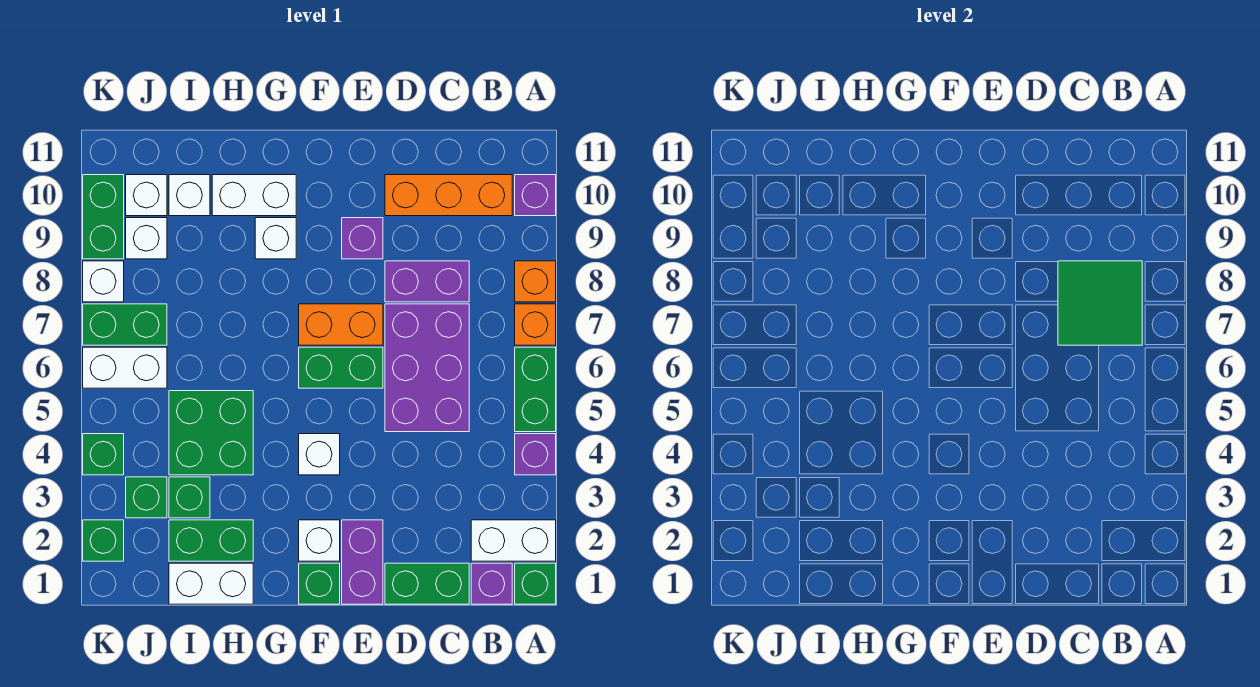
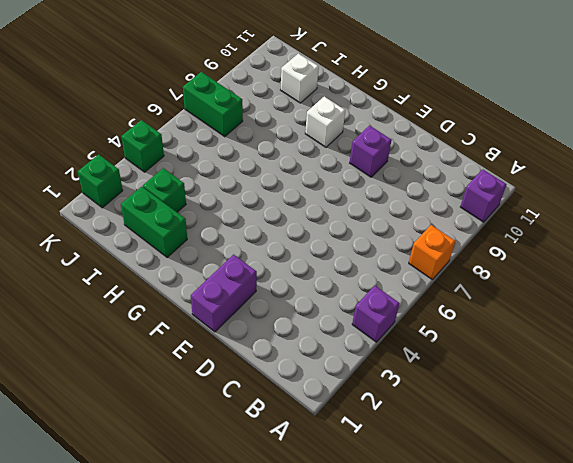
none -> green brick A1 level 1
none -> white brick A2:B2 level 1
none -> green brick A5:A6 level 1
none -> orange brick A8 level 1

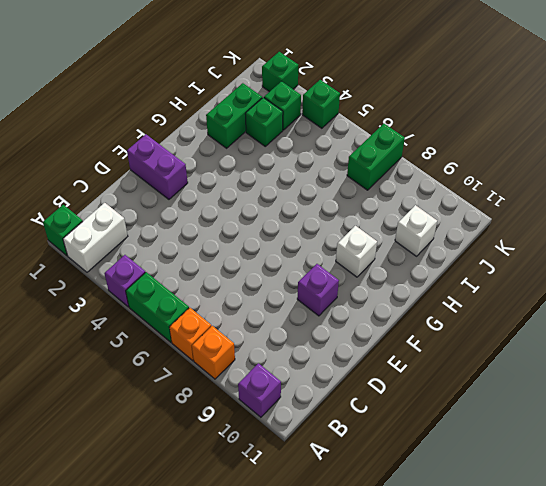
none -> purple brick B1 level 1
none -> orange brick B10:D10 level 1
none -> green brick C1:D1 level 1
none -> purple brick C5:D7 level 1

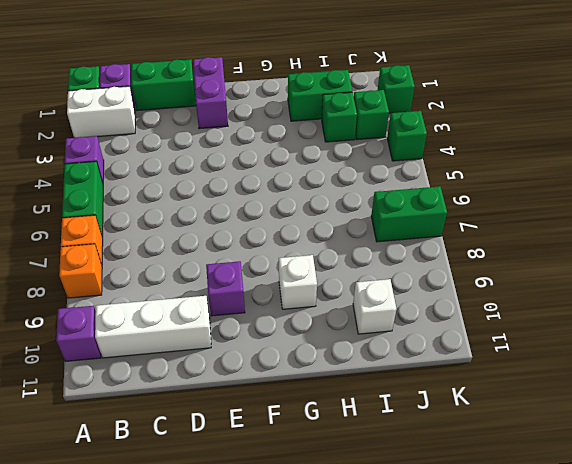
white brick B10:D10 level 1 -> orange brick B10:D10 level 1
none -> purple brick C5:D7 level 1
none -> purple brick C8:D8 level 1
none -> green brick E6:F6 level 1
none -> orange brick E7:F7 level 1

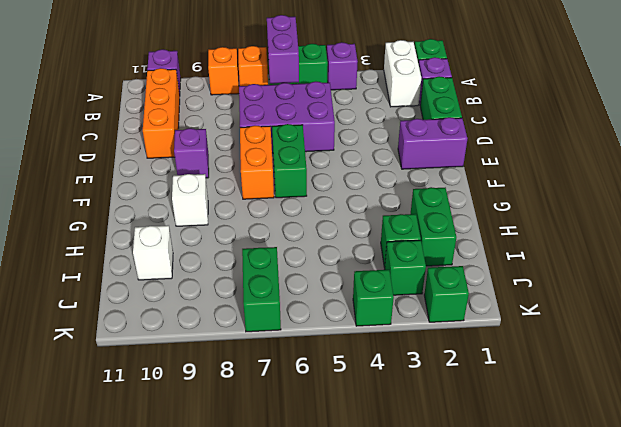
purple brick A6:B6 level 2 -> purple brick C8:D8 level 1
none -> green brick F1 level 1
none -> white brick F2 level 1
none -> white brick F4 level 1
none -> white brick G10:H10 level 1

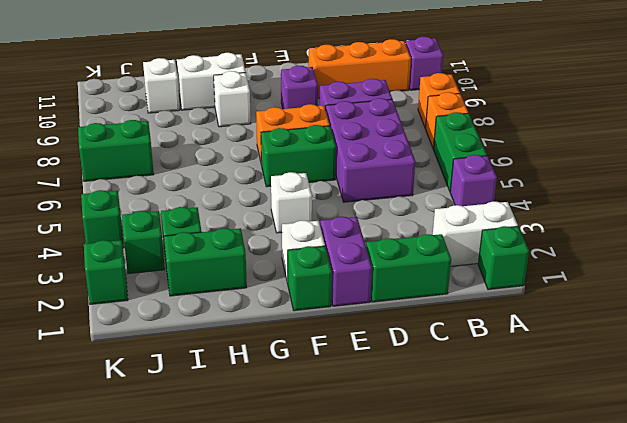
none -> purple brick B1 level 1
none -> white brick H1:I1 level 1
none -> green brick H4:I5 level 1
none -> white brick J6:K6 level 1

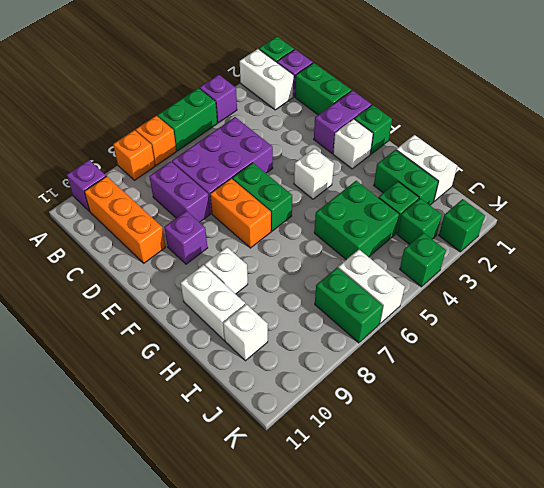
none -> white brick J9 level 1
none -> white brick J10 level 1
none -> white brick K8 level 1
none -> green brick K9:K10 level 1

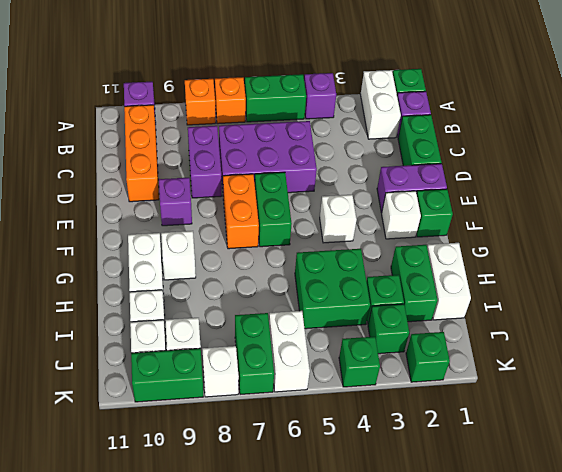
none -> green tile B7:C8 level 2

